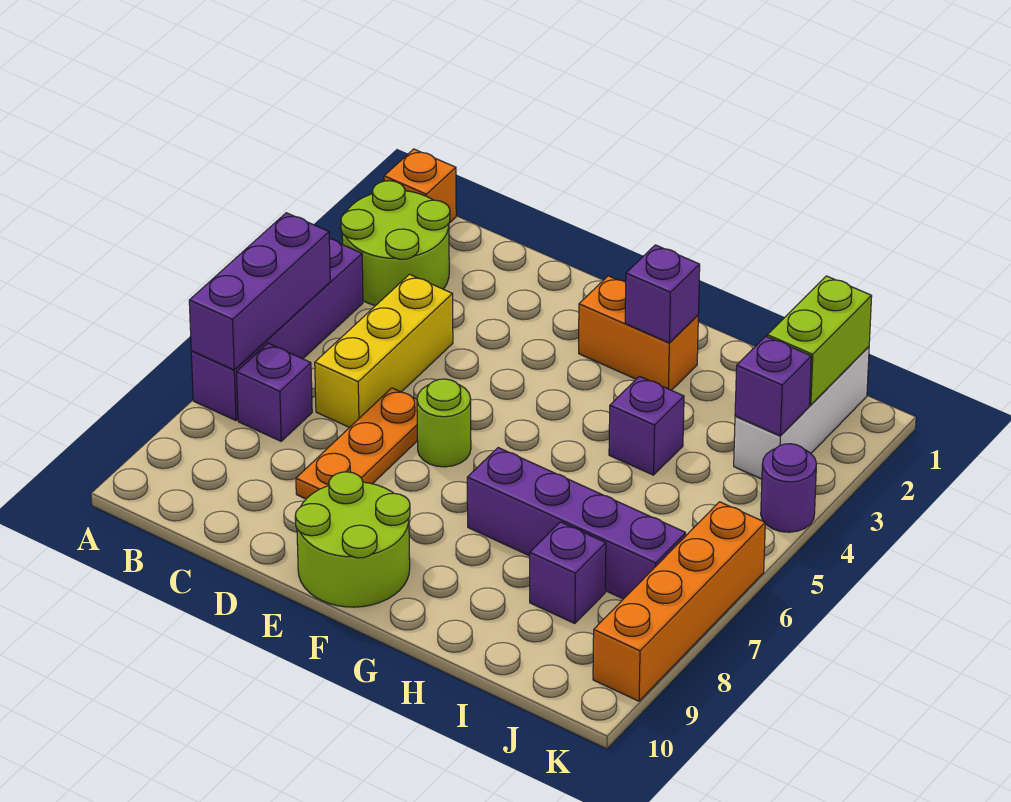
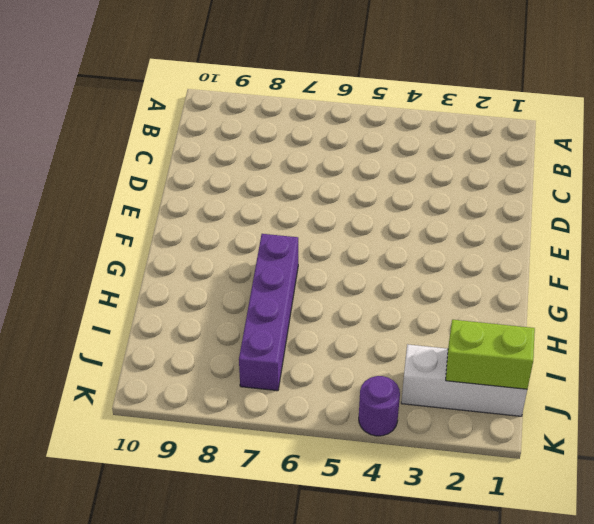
none -> orange brick A1 level 1
none -> lime round brick A2:B3 level 1
none -> purple brick A4:A7 level 1

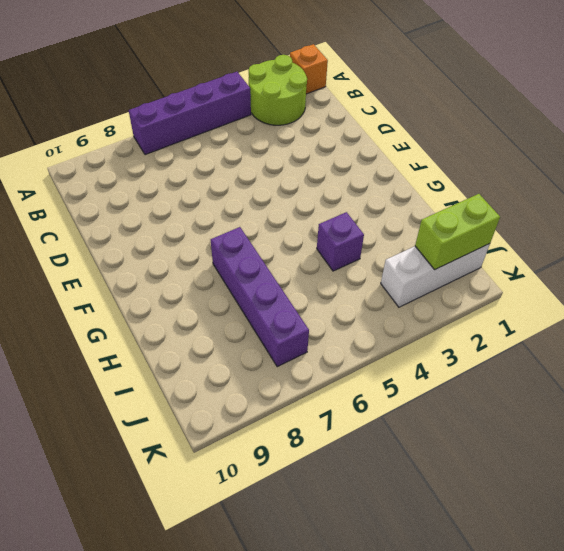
none -> purple brick B7 level 1
none -> yellow brick C4:C6 level 1
none -> orange plate D6:D8 level 1

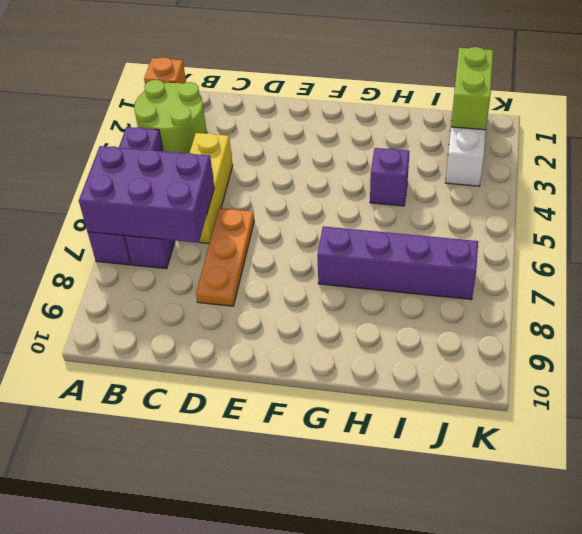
purple brick A6:C7 level 2 -> purple brick A5:A7 level 2
none -> lime round brick E6 level 1
none -> lime round brick E9:F10 level 1
none -> orange brick F2:G2 level 1

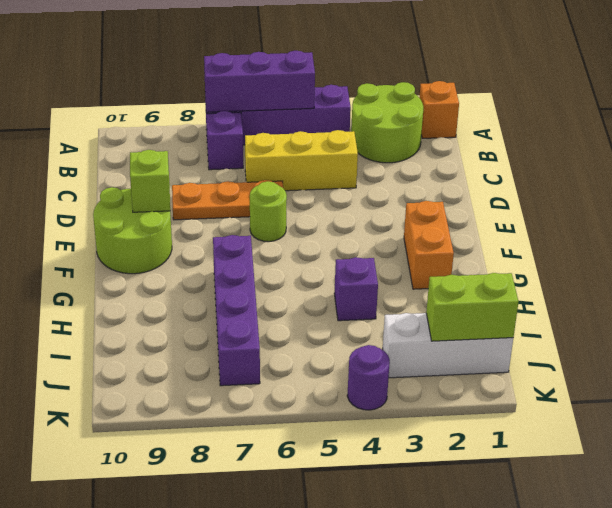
lime brick E9 level 2 -> none
none -> purple brick I8 level 1
none -> orange brick K6:K9 level 1
none -> purple brick G2 level 2

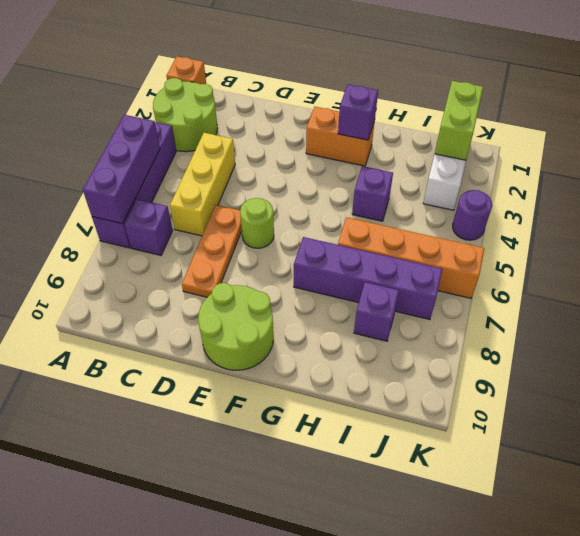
orange brick H6:K6 level 1 -> orange brick K6:K9 level 1
none -> purple brick J3 level 2

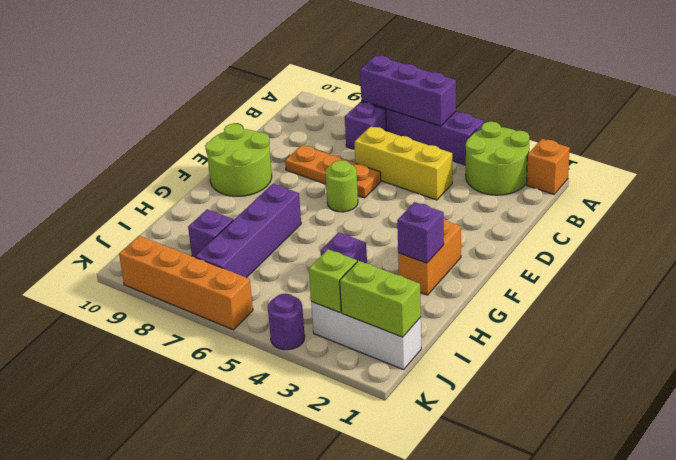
lime brick J3 level 2 -> purple brick J3 level 2

